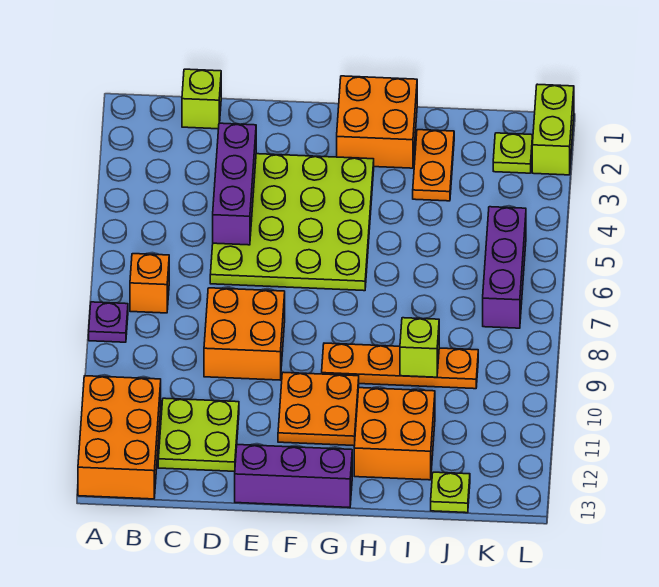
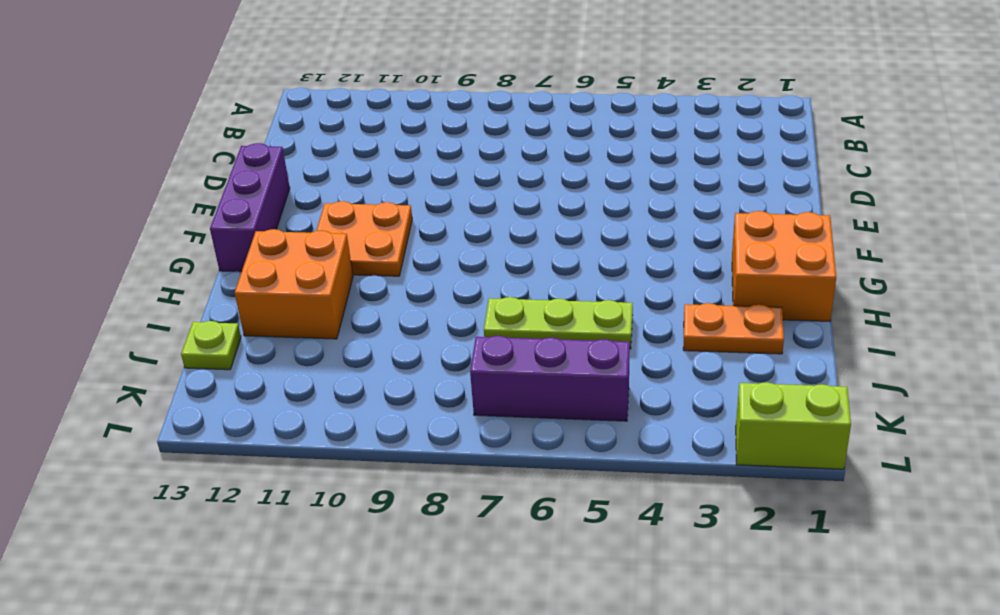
lime plate I5:I7 level 1 -> none
none -> purple plate A8 level 1
none -> orange brick A11:B13 level 1
none -> orange brick B7 level 1

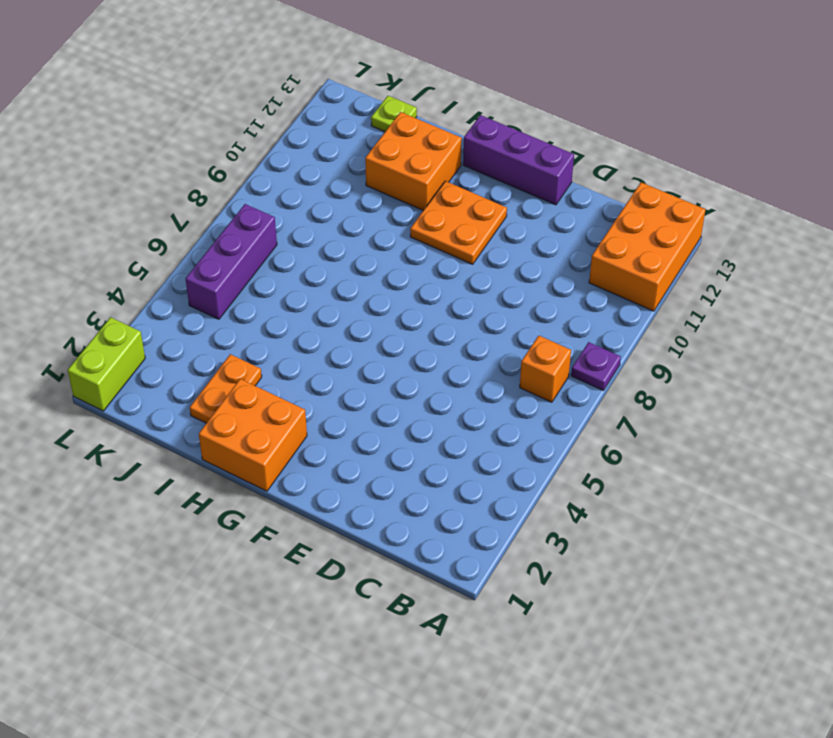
none -> lime brick C1 level 1
none -> lime plate C11:D12 level 1
none -> lime plate D3:G6 level 1

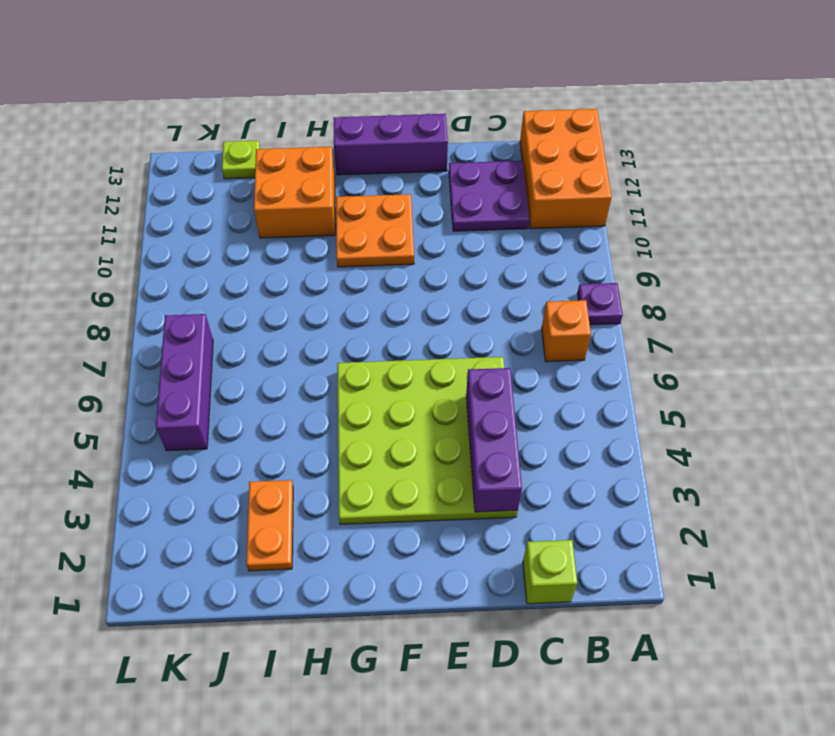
purple plate C11:D12 level 1 -> lime plate C11:D12 level 1
none -> orange brick D8:E9 level 1
none -> orange brick G1:H2 level 1
none -> orange plate G9:J9 level 1

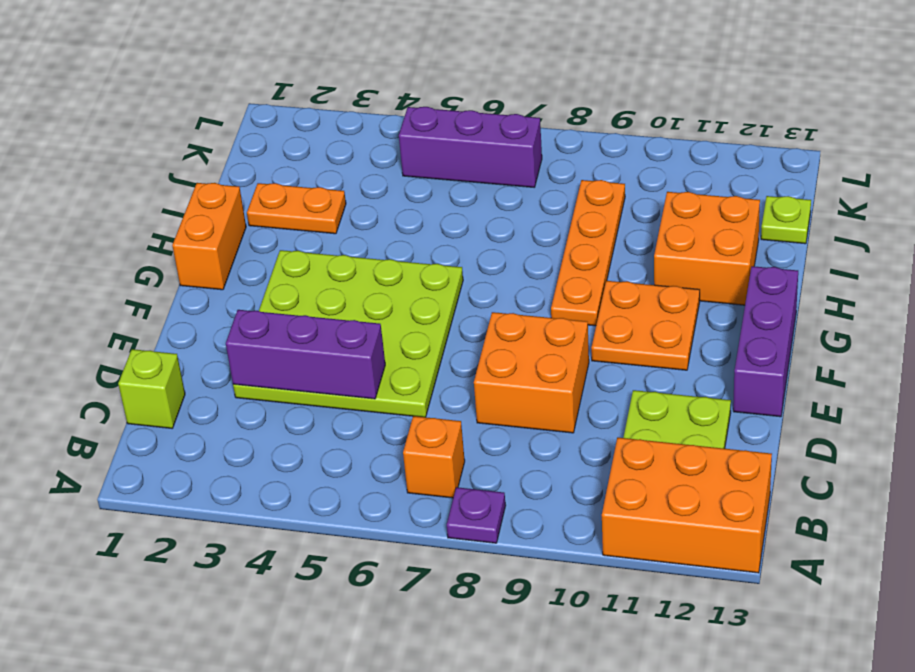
orange brick G1:H1 level 1 -> orange brick G1:H2 level 1
none -> lime plate K2 level 1
none -> lime brick L1:L2 level 1
none -> lime brick I9 level 2

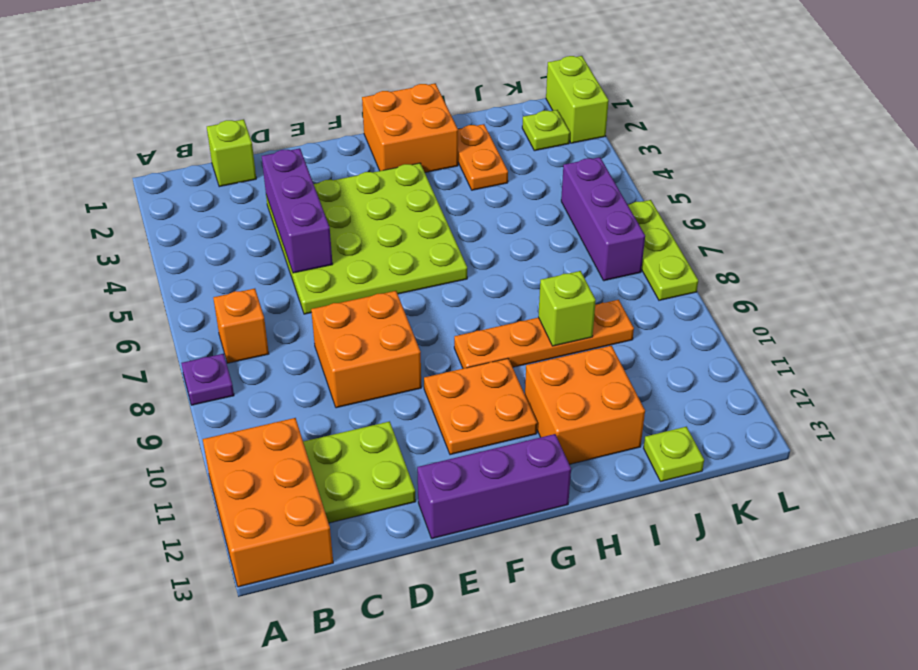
lime plate L6:L8 level 1 -> none

